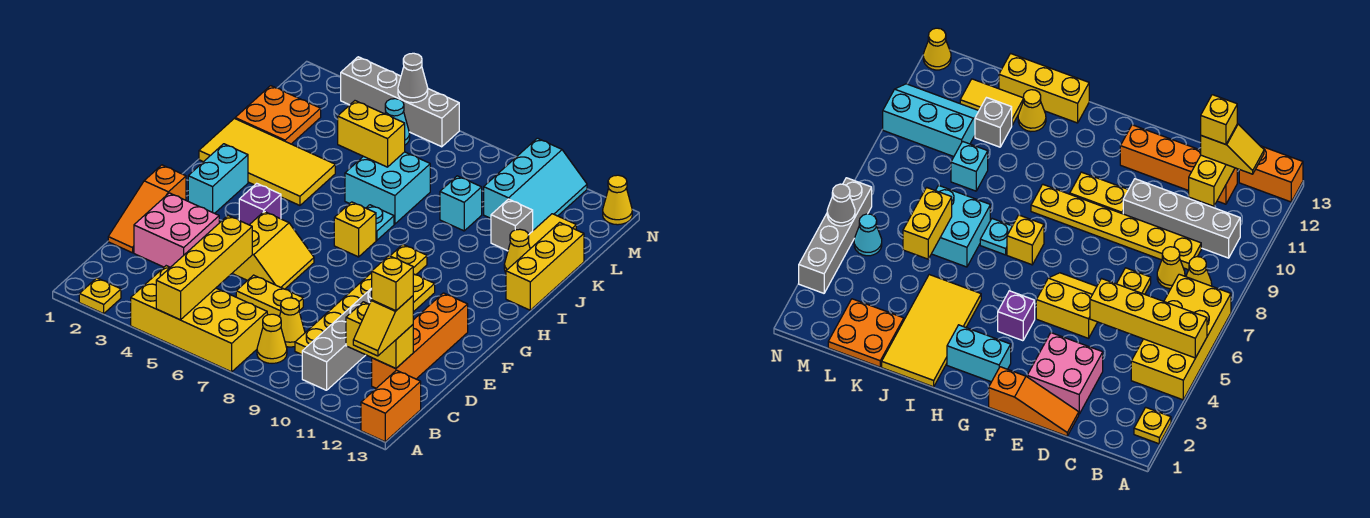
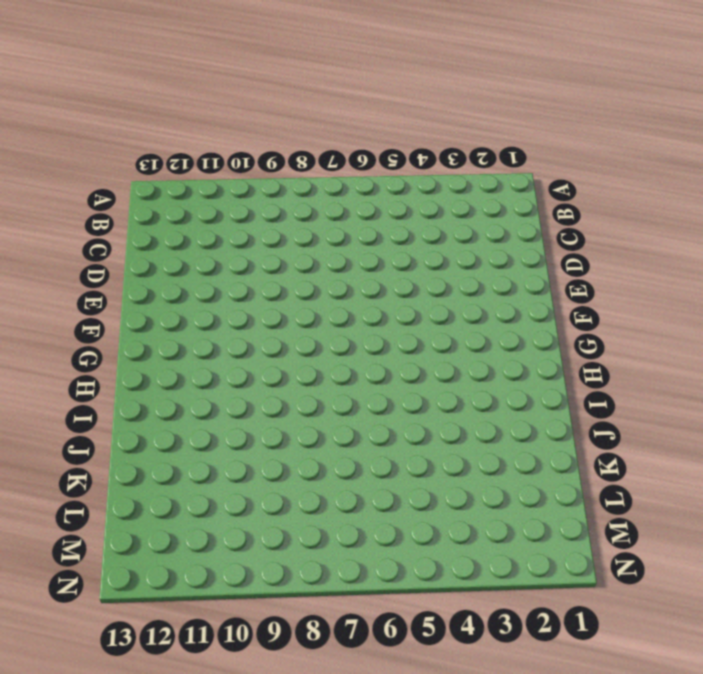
none -> yellow plate A2 level 1
none -> yellow brick A4:B7 level 1
none -> orange brick A13:B13 level 1
none -> yellow cone B8 level 1

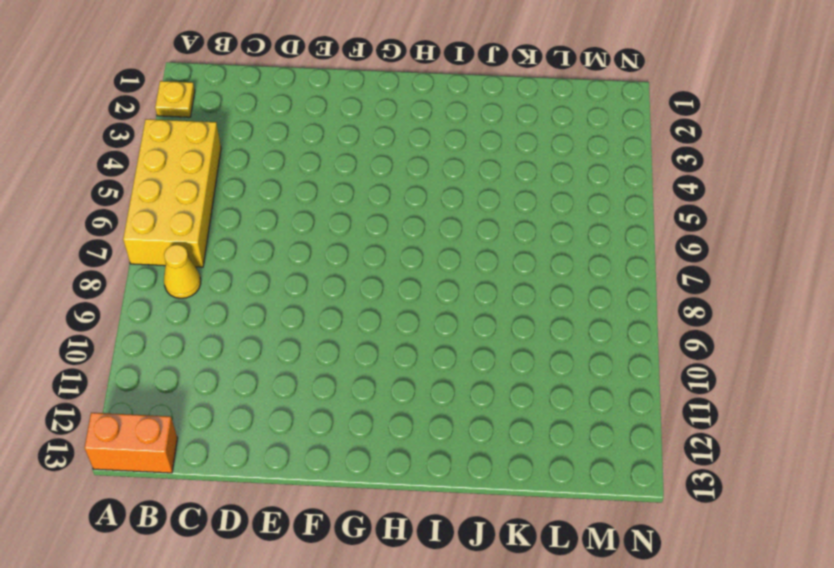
none -> grey brick B10:E10 level 1
none -> yellow cone C8 level 1
none -> yellow plate C9:H9 level 1
none -> orange brick C12:F12 level 1

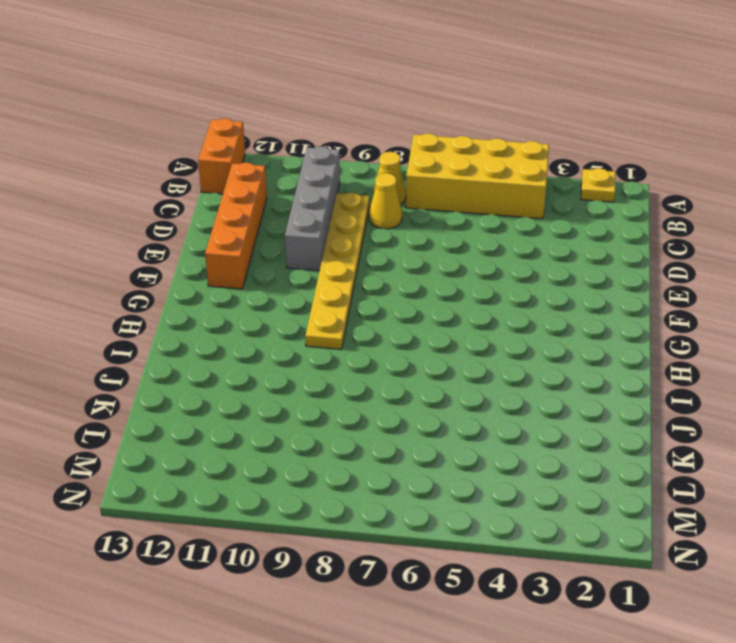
none -> orange slope D1:F1 level 1 top F
none -> pink brick D2:E3 level 1
none -> yellow plate D6:D7 level 1
none -> yellow slope E5:F6 level 1 top 5

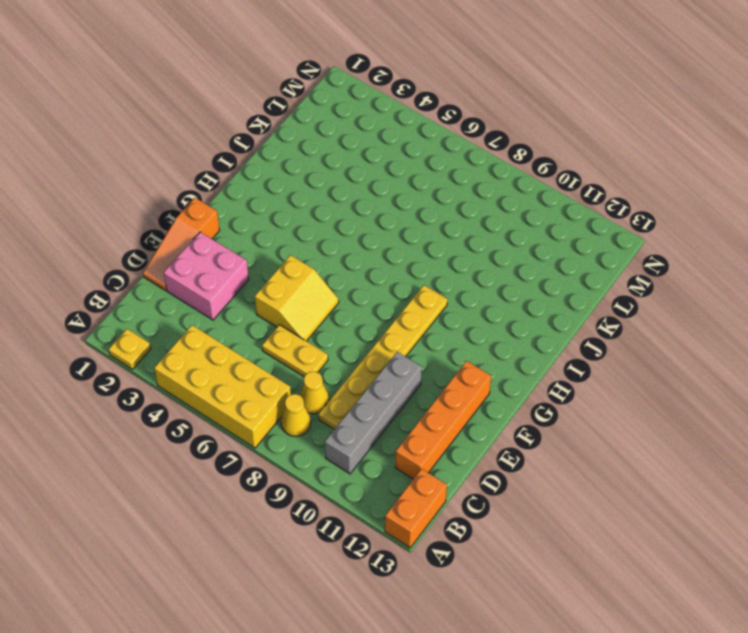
none -> yellow plate F10:G10 level 1
none -> cyan brick G2:H2 level 1
none -> purple brick G4 level 1
none -> yellow brick H7 level 1

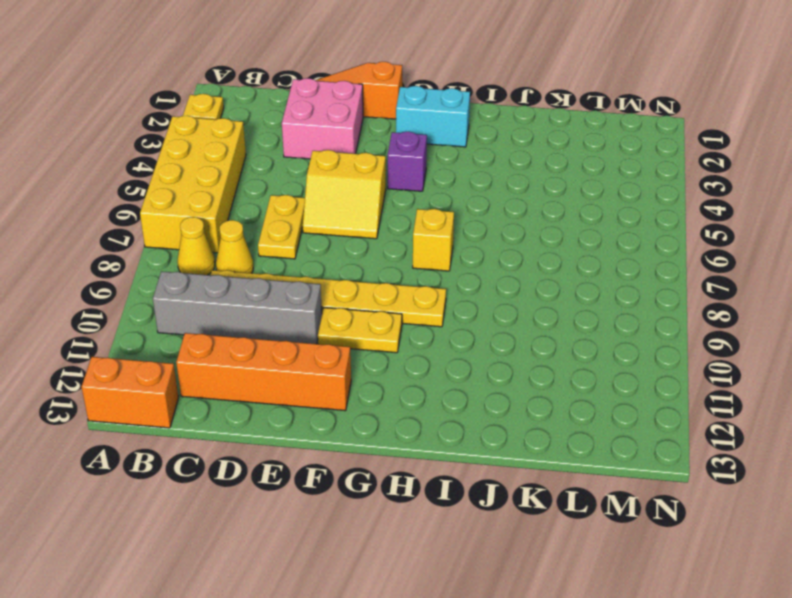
none -> yellow tile I1:J4 level 1
none -> cyan plate I7 level 1
none -> yellow brick I13:K13 level 1
none -> cyan brick J6:K7 level 1

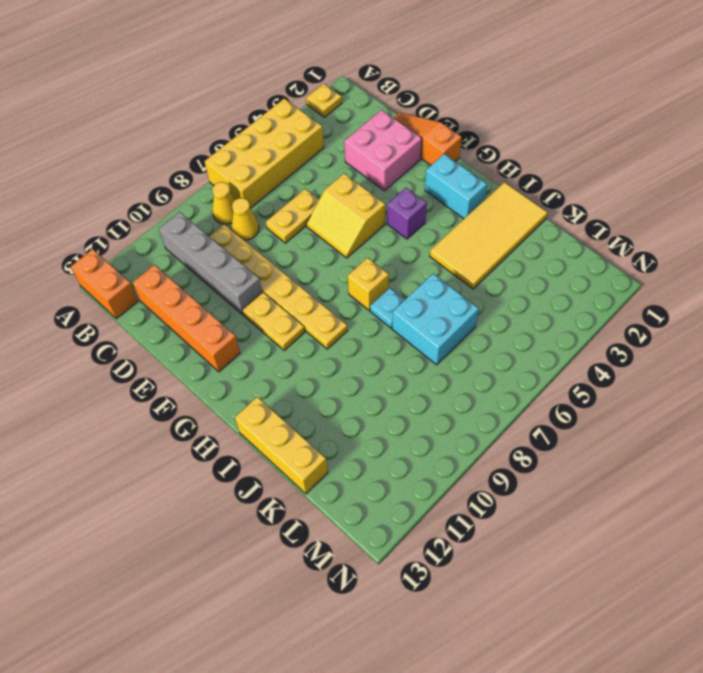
none -> yellow cone J12 level 1
none -> orange plate K1:L2 level 1
none -> cyan brick K9 level 1
none -> grey brick K11 level 1

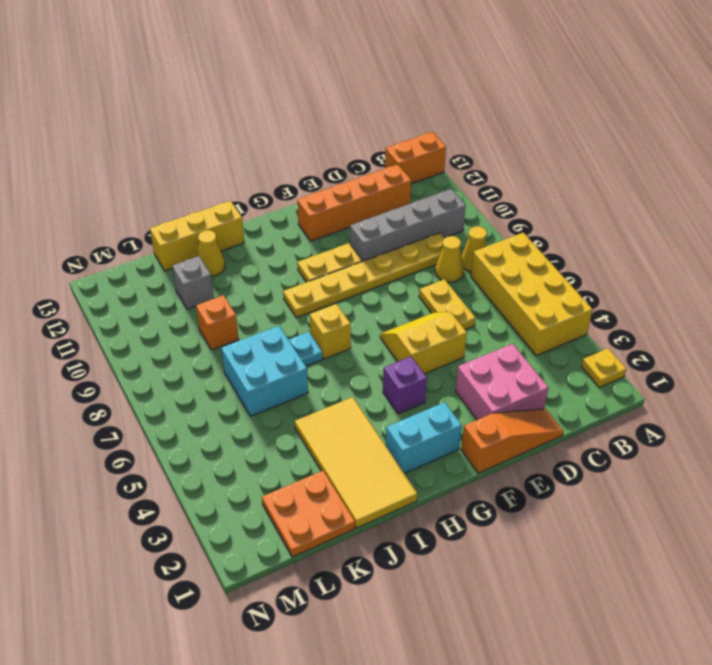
orange brick K9 level 1 -> cyan brick K9 level 1
none -> yellow tile K12:L12 level 1
none -> cyan slope L10:N11 level 1 top 10
none -> cyan cone M5 level 1
none -> grey brick N3:N6 level 1

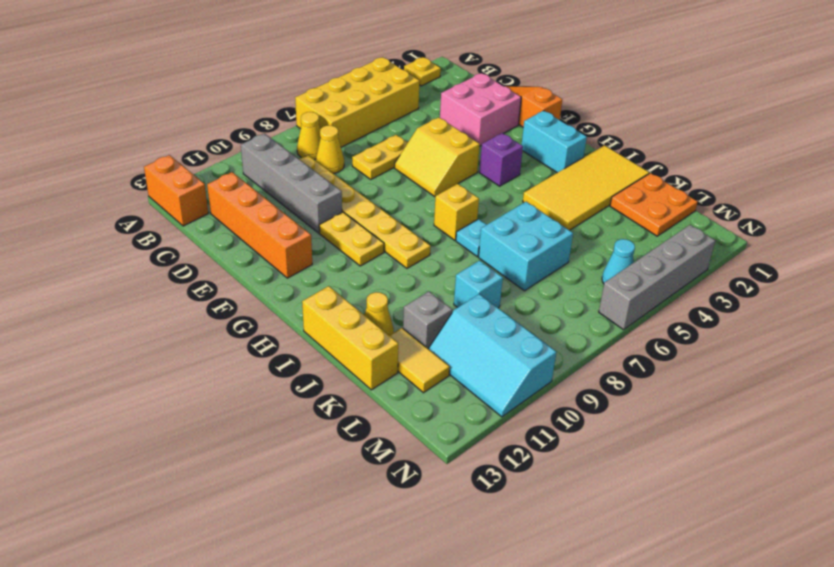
none -> yellow cone N13 level 1
none -> yellow brick A5:D5 level 2
none -> yellow brick C11:C12 level 2
none -> yellow brick K5:K6 level 2

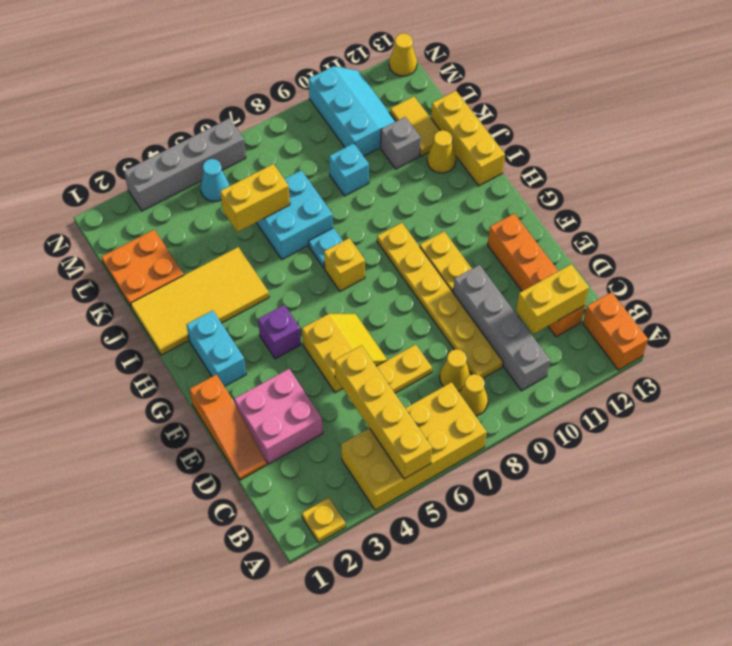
none -> grey cone N5 level 2
none -> yellow slope B12:C12 level 3 top C
none -> yellow brick C12 level 4

